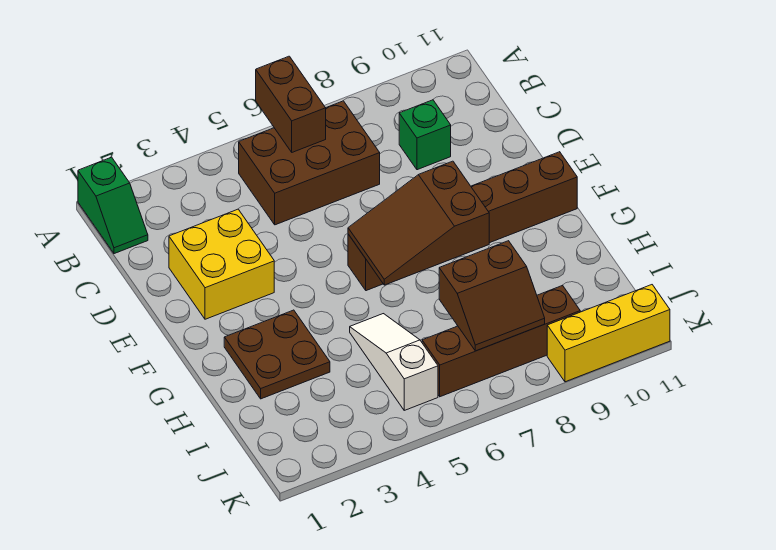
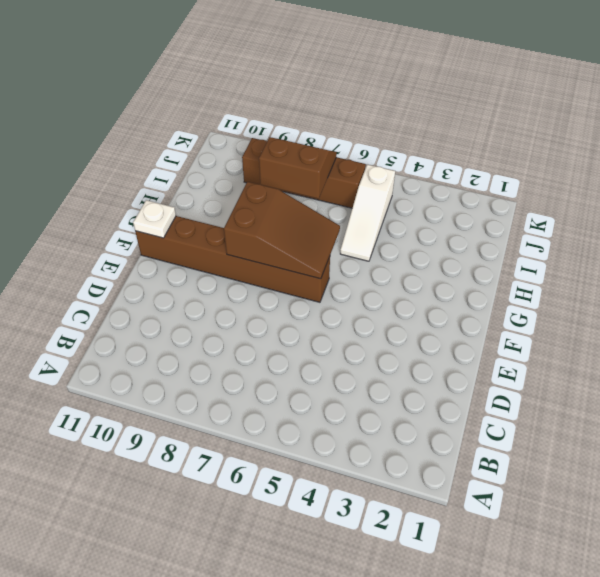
white plate F11 level 2 -> none
none -> green slope A1:B1 level 1 top A
none -> brown brick B5:C7 level 1
none -> green brick C9 level 1

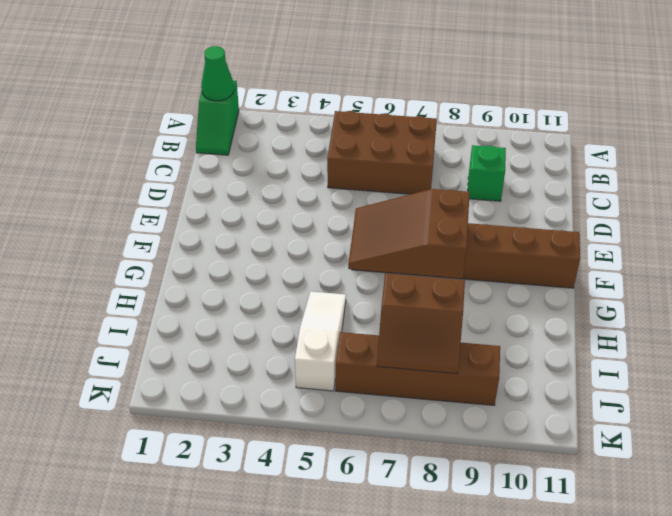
green cone A1 level 2 -> none
none -> yellow brick D2:E3 level 1
none -> brown plate G2:H3 level 1
none -> yellow brick K9:K11 level 1

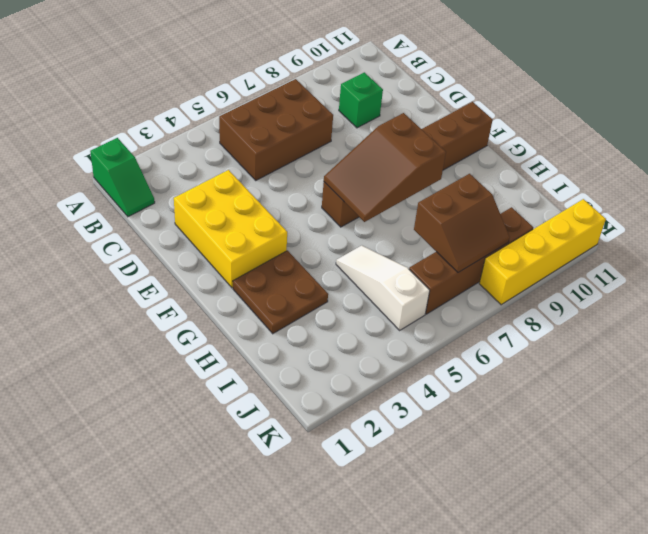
yellow brick D2:F3 level 1 -> yellow brick D2:E3 level 1
yellow brick K8:K11 level 1 -> yellow brick K9:K11 level 1
none -> brown brick A6:B6 level 2

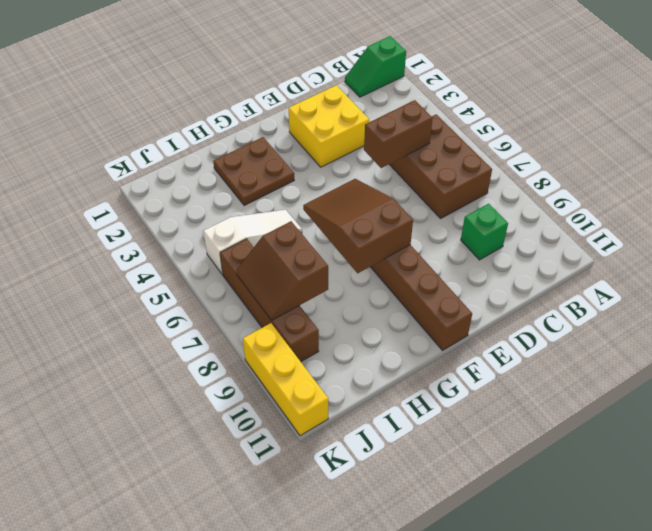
brown brick C5:D5 level 2 -> brown brick A6:B6 level 2

